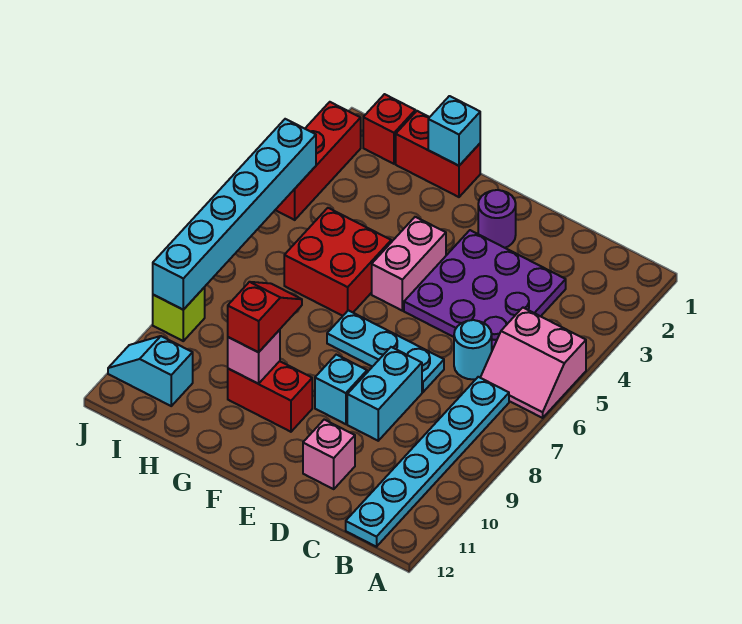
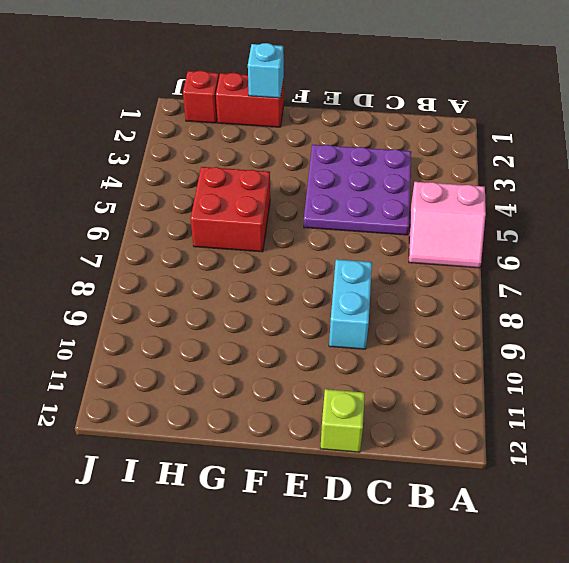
lime brick D12 level 1 -> lime brick J9 level 1
none -> cyan plate B7:B12 level 1
none -> cyan round brick C6 level 1
none -> cyan plate D7:F7 level 1

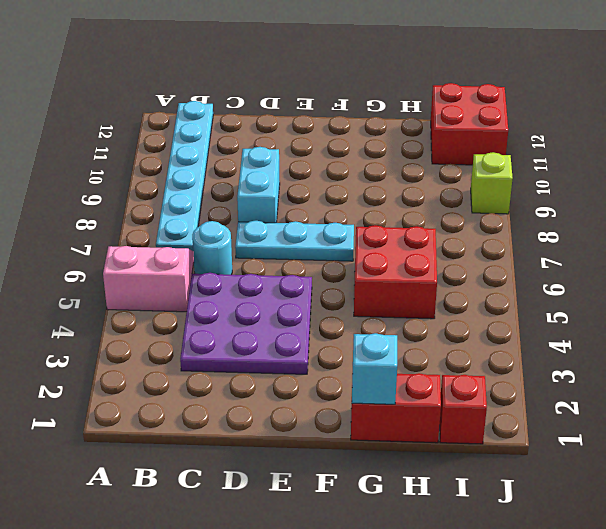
red brick I11:J12 level 1 -> cyan slope I11:J11 level 1 top I
none -> pink brick D11 level 1
none -> purple round brick E2 level 1
none -> cyan brick E9 level 1

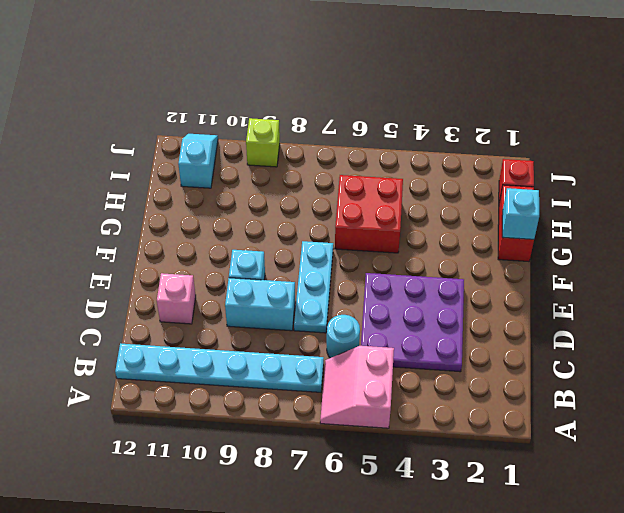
none -> purple round brick E2 level 1
none -> pink brick F4:F5 level 1
none -> red brick F10:G10 level 1

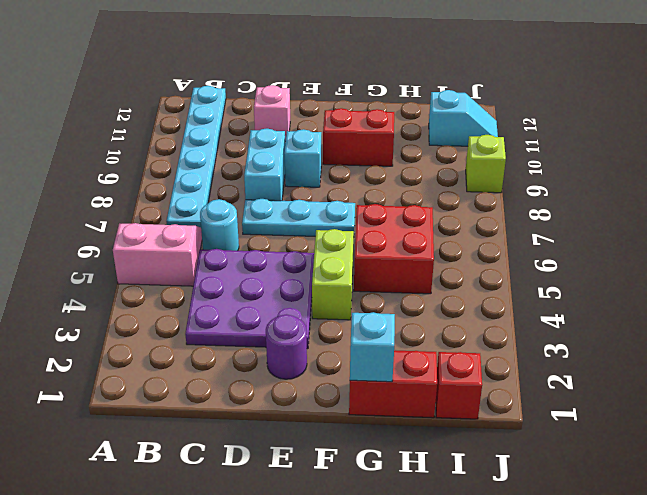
lime brick F4:F5 level 1 -> pink brick F4:F5 level 1
none -> red brick J2:J4 level 1
none -> pink brick G10 level 2
none -> cyan brick J4:J9 level 2

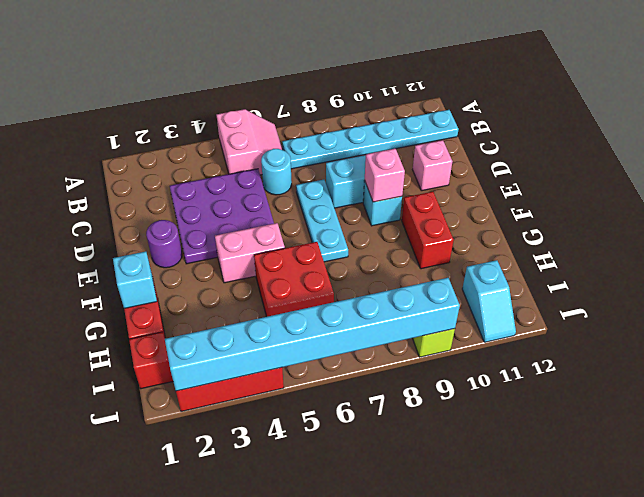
pink brick E9 level 2 -> pink brick G10 level 2
cyan brick J2:J9 level 2 -> cyan brick J4:J9 level 2
none -> red slope G9:G10 level 3 top 10

